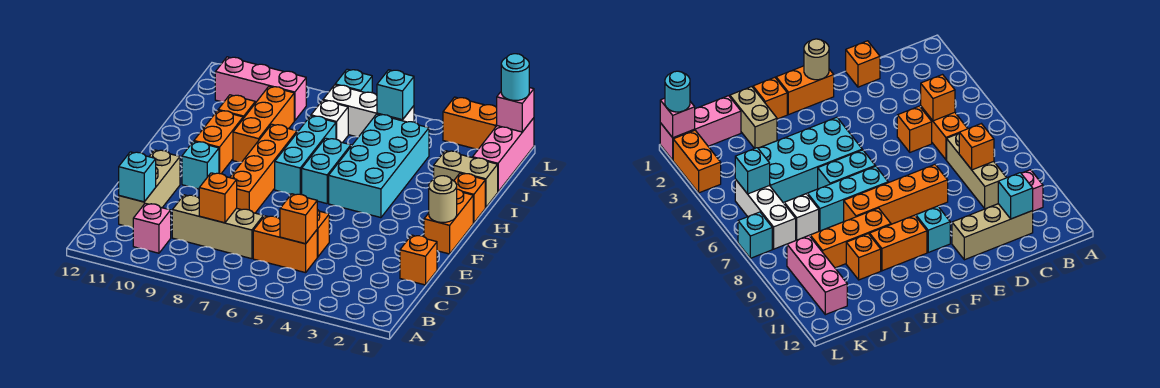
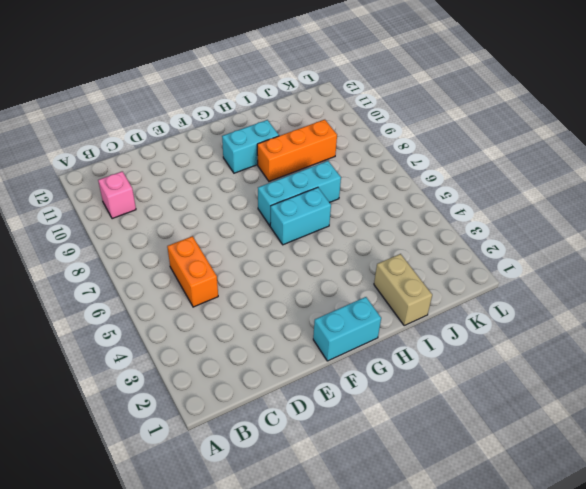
cyan brick F1:G1 level 1 -> orange brick F1:G1 level 1
cyan brick G10:H10 level 1 -> orange brick G10:H10 level 1
none -> tan brick C7:C9 level 1
none -> tan brick C11:E11 level 1
none -> orange brick D1 level 1
none -> orange brick D5 level 1

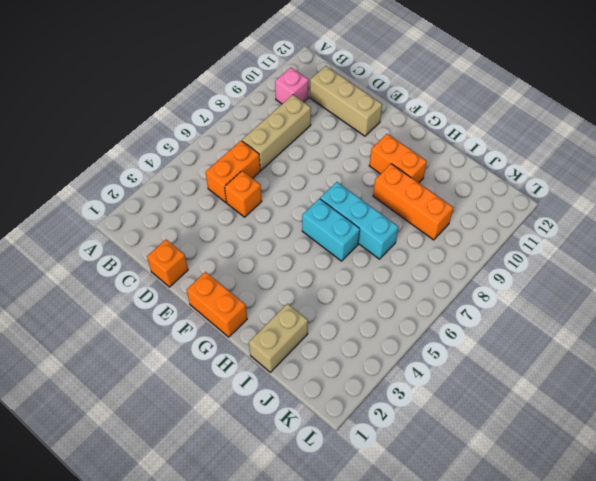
none -> orange brick E8:H8 level 1
none -> cyan brick F10 level 1
none -> cyan brick G4:J5 level 1
none -> orange brick H1 level 1

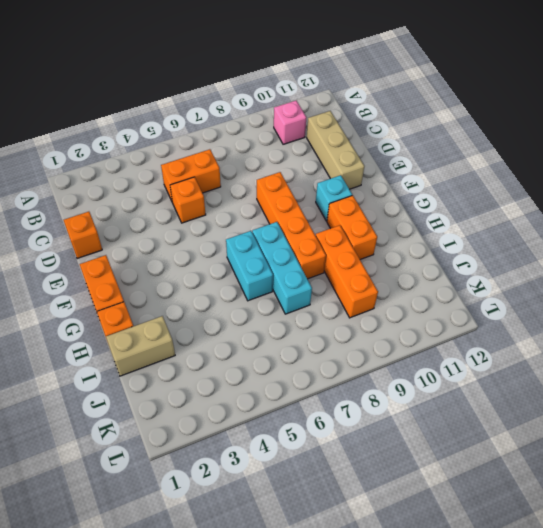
none -> tan brick C7:C9 level 1
none -> cyan brick G4:J5 level 1
none -> orange brick I10 level 1
none -> pink brick J1:L1 level 1

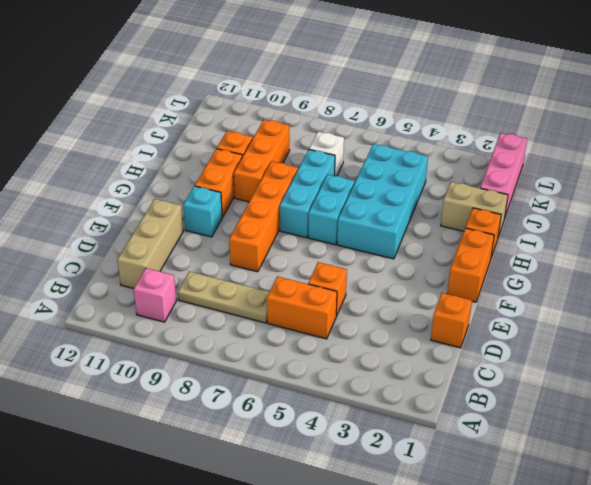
tan plate C7:C9 level 1 -> tan brick C7:C9 level 1
none -> white brick K5:K7 level 1
none -> pink brick K9:K11 level 1
none -> orange brick L2:L3 level 1
none -> cyan brick L7 level 1

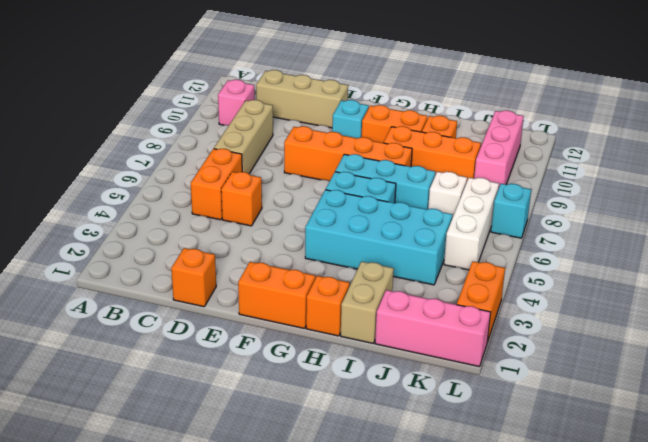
none -> orange brick C5 level 2
none -> orange brick C8 level 2
none -> cyan brick C11 level 2
none -> tan round brick F1 level 2

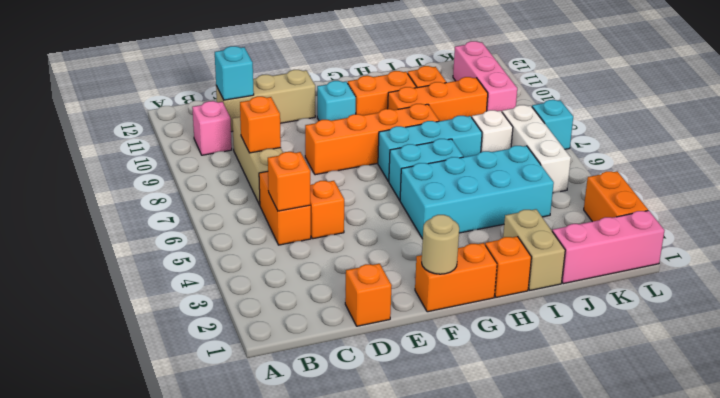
none -> cyan brick K5 level 2
none -> pink brick L1 level 2
none -> cyan round brick L1 level 3

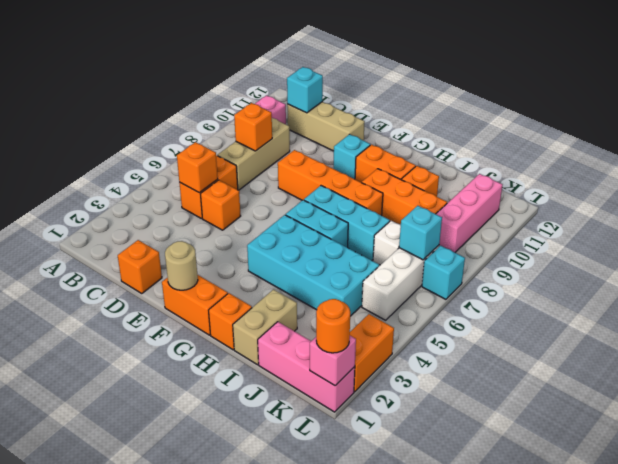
cyan brick K7 level 2 -> cyan brick K5 level 2
orange round brick L1 level 3 -> cyan round brick L1 level 3

